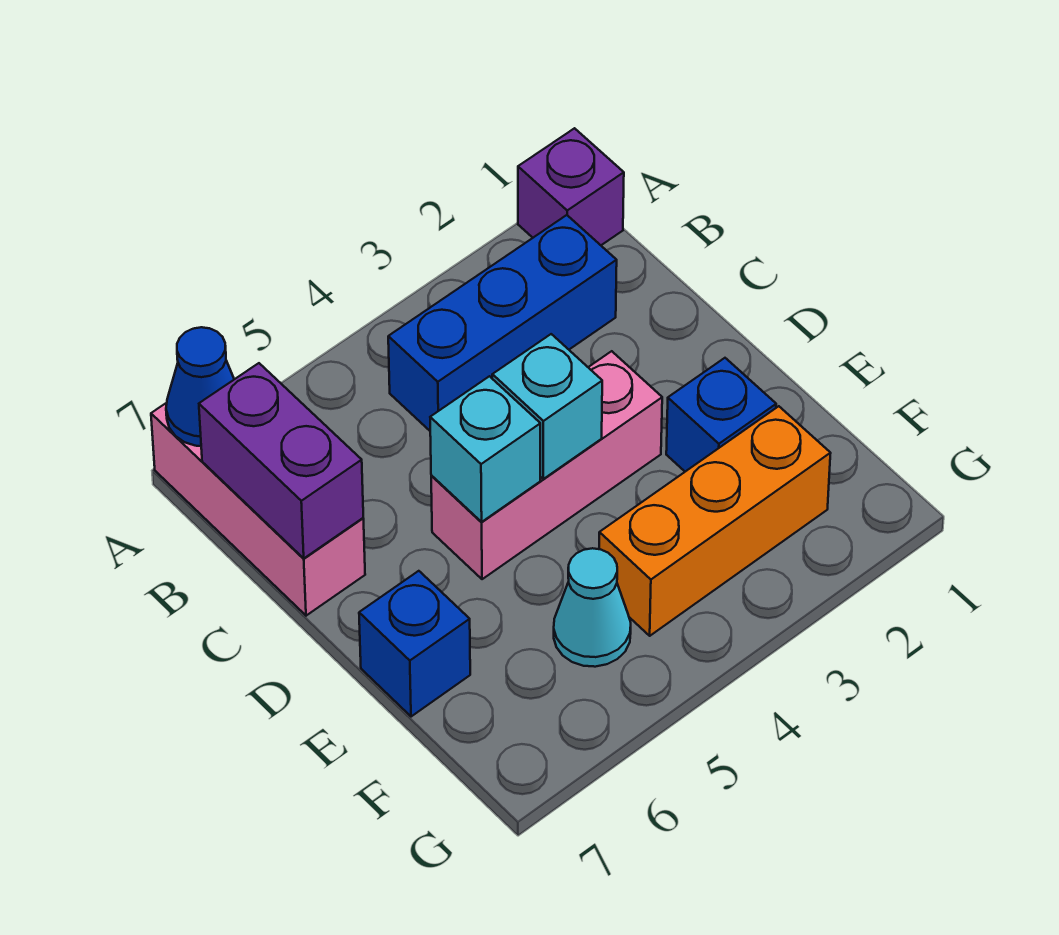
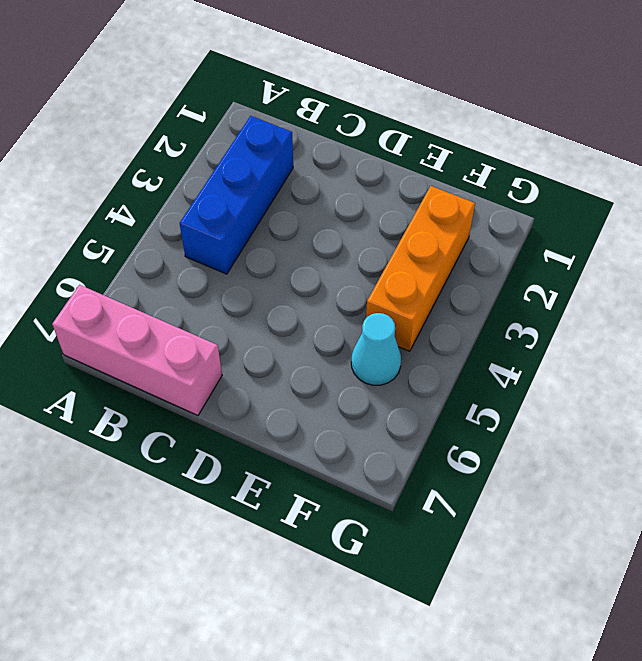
none -> purple brick A1 level 1
none -> pink brick D3:D5 level 1
none -> blue brick E2 level 1

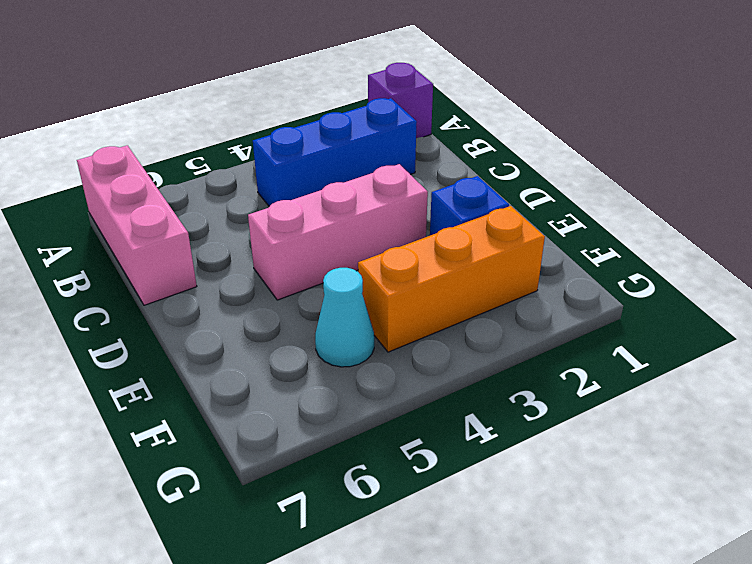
none -> blue brick E7 level 1
none -> blue cone A7 level 2
none -> purple brick B7:C7 level 2

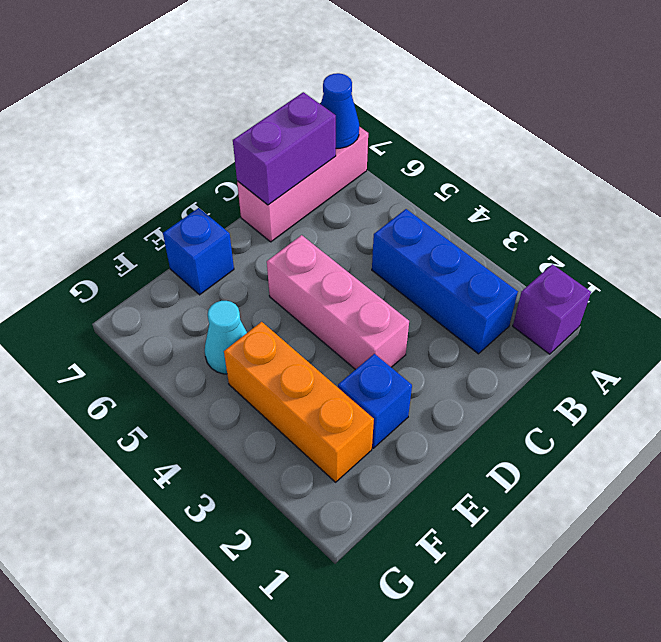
none -> cyan brick D4 level 2
none -> cyan brick D5 level 2

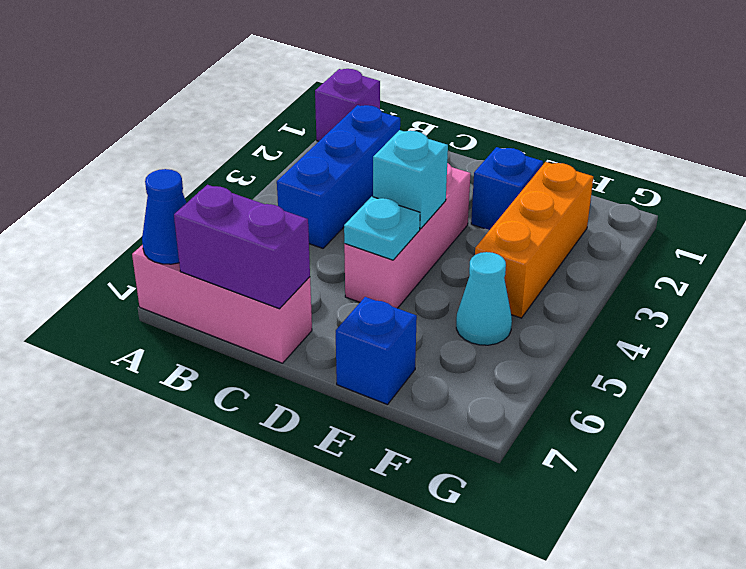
cyan plate D5 level 2 -> cyan brick D5 level 2

